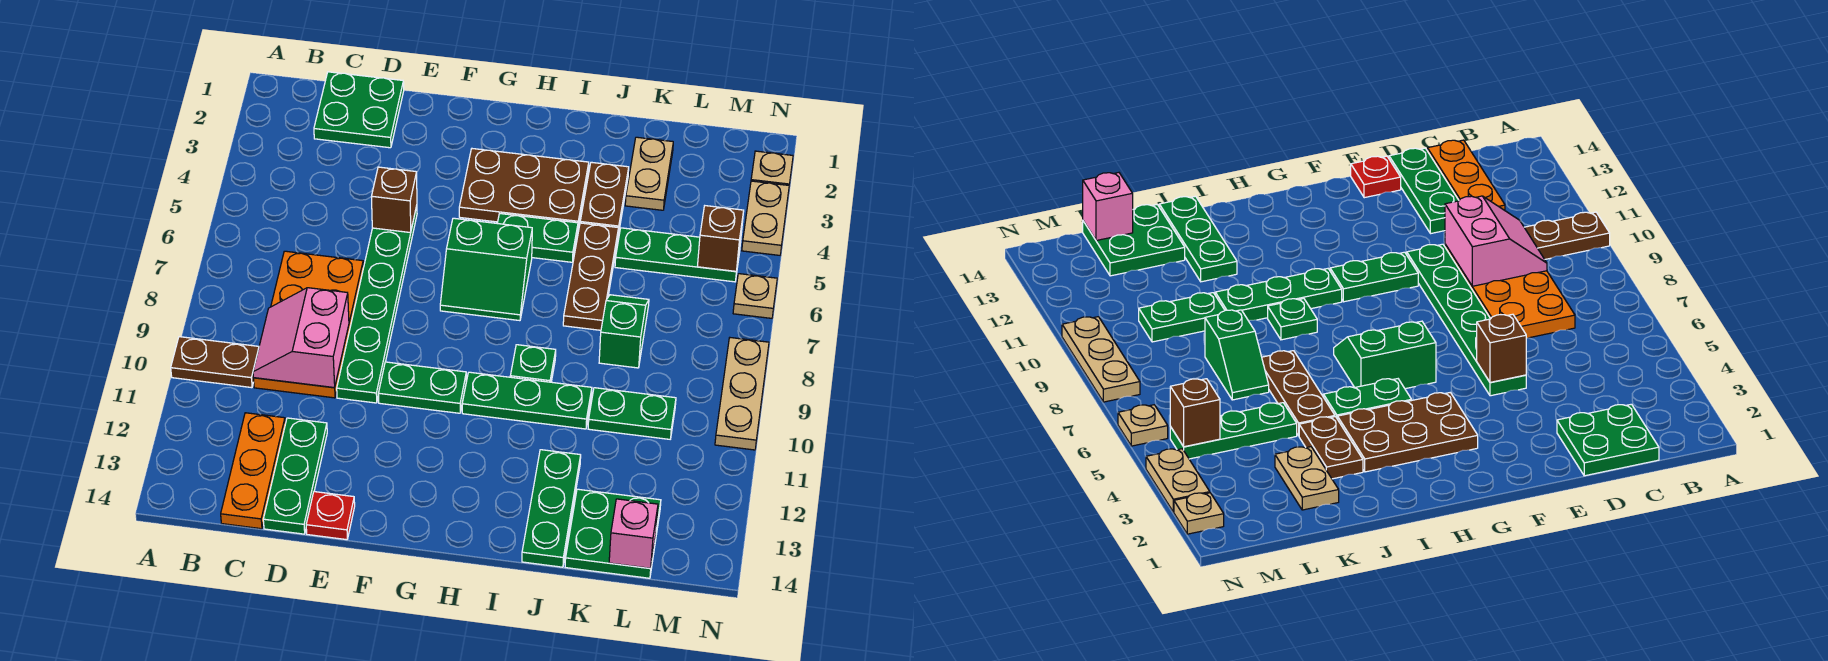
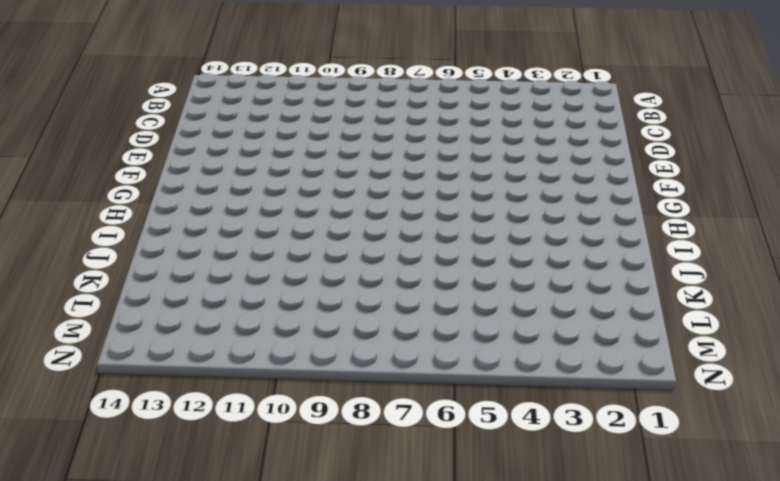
none -> brown plate A10:B10 level 1
none -> green plate C1:D2 level 1
none -> orange plate C7:D10 level 1

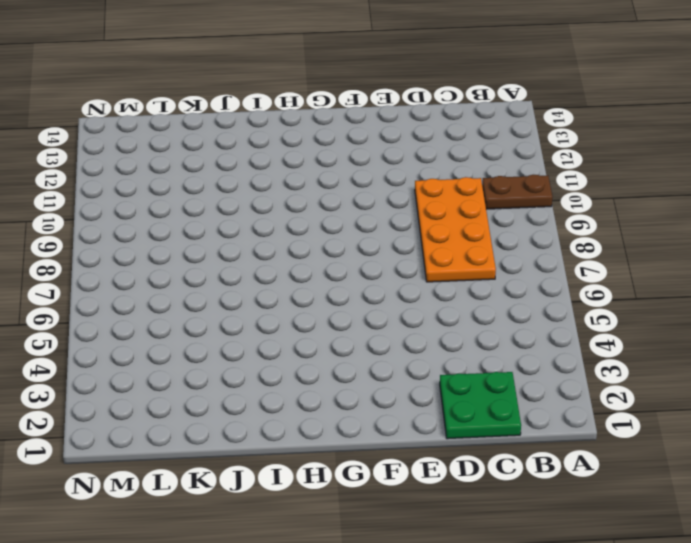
none -> orange plate C12:C14 level 1
none -> green plate D12:D14 level 1
none -> green plate E5:E10 level 1

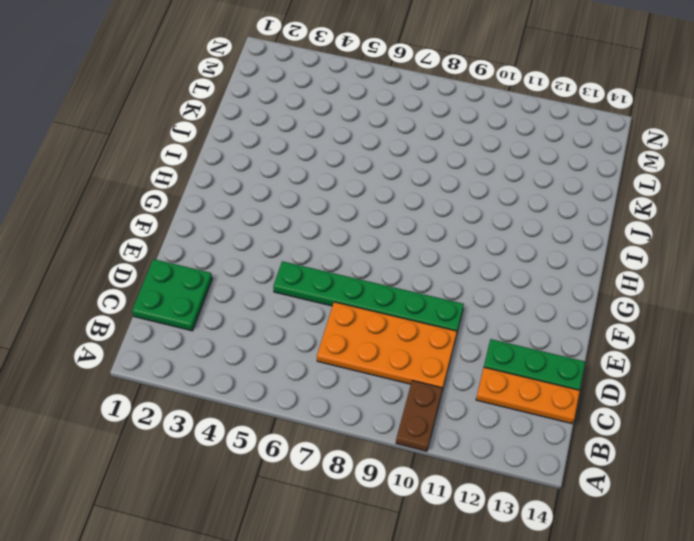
none -> red plate E14 level 1
none -> green plate F10:G10 level 1
none -> brown plate G3:I4 level 1

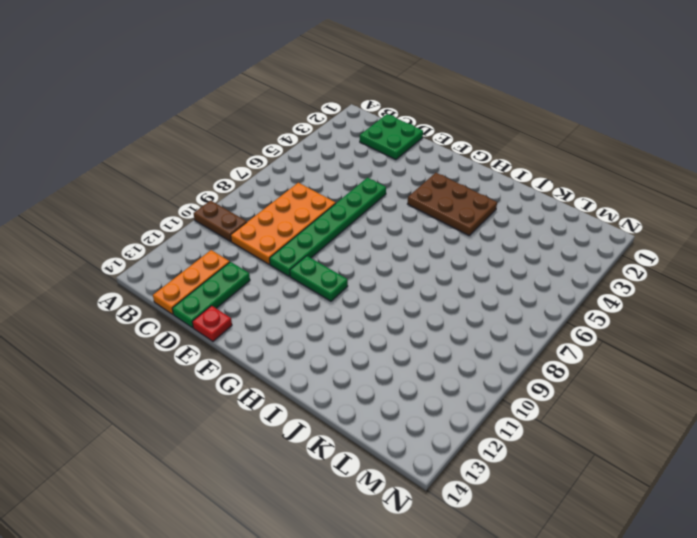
none -> green slope G6:H7 level 1 top 6
none -> green plate H5:I5 level 1
none -> green plate H10:J10 level 1

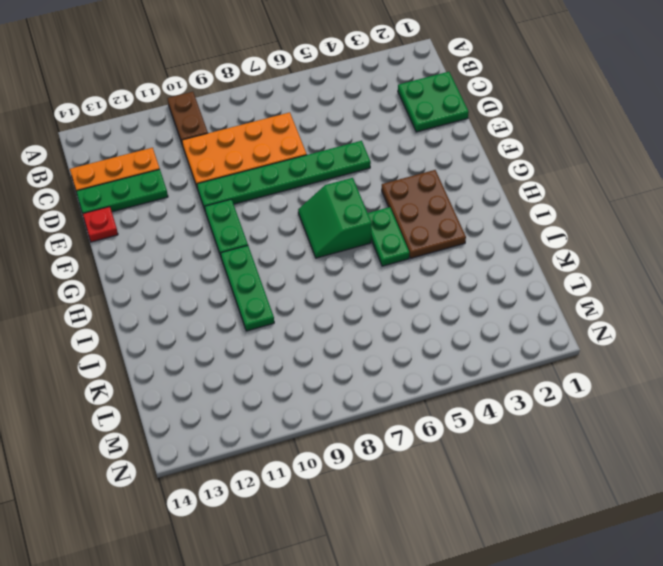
none -> green plate I9 level 1
none -> brown plate J3:J4 level 1
none -> brown plate J5:J7 level 1

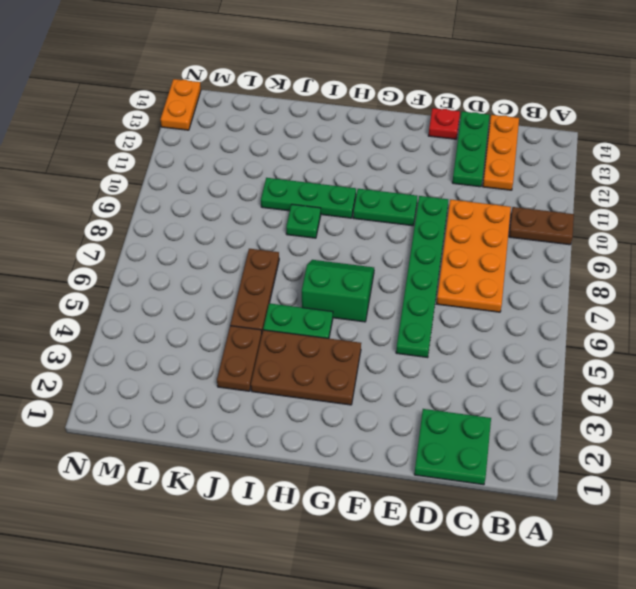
orange plate N13:N14 level 1 -> none
none -> green plate J12:J14 level 1
none -> tan plate K2:K3 level 1
none -> green plate K5:M5 level 1

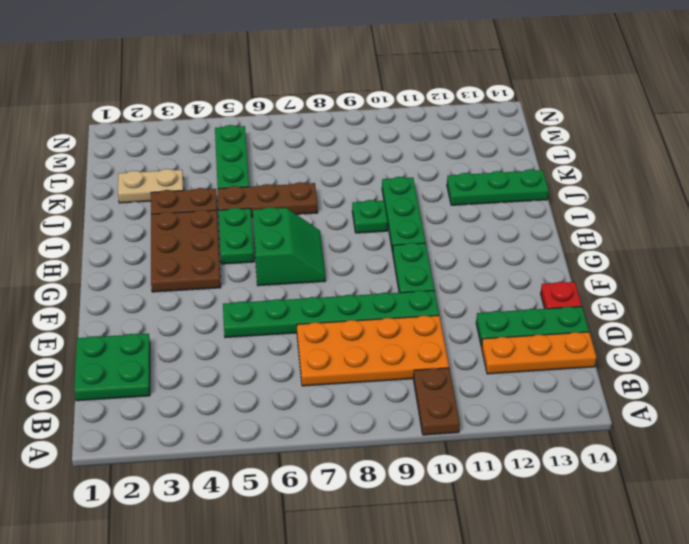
none -> green slope K7:K8 level 1 top 8
none -> green plate K10:L10 level 1
none -> green plate K13:L14 level 1

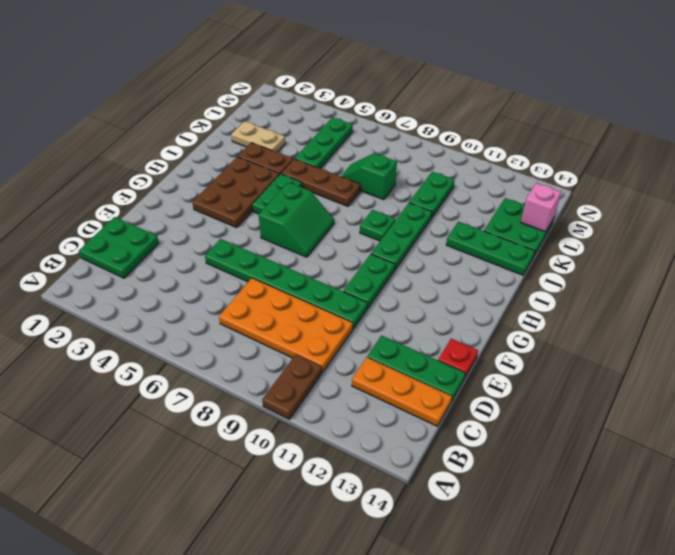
none -> tan plate N2 level 1
none -> tan plate N3:N4 level 1
none -> tan plate N6 level 1

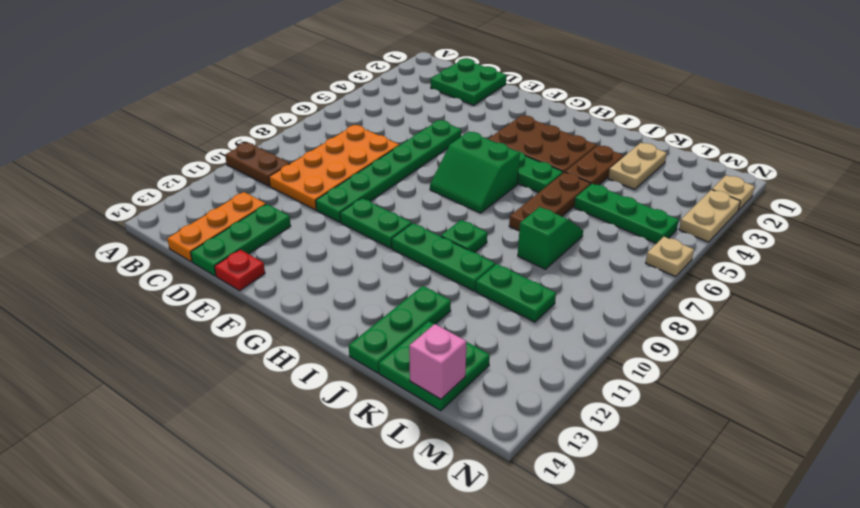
none -> tan plate N8:N10 level 1
none -> pink slope C9:D10 level 2 top D
none -> brown brick E5 level 2

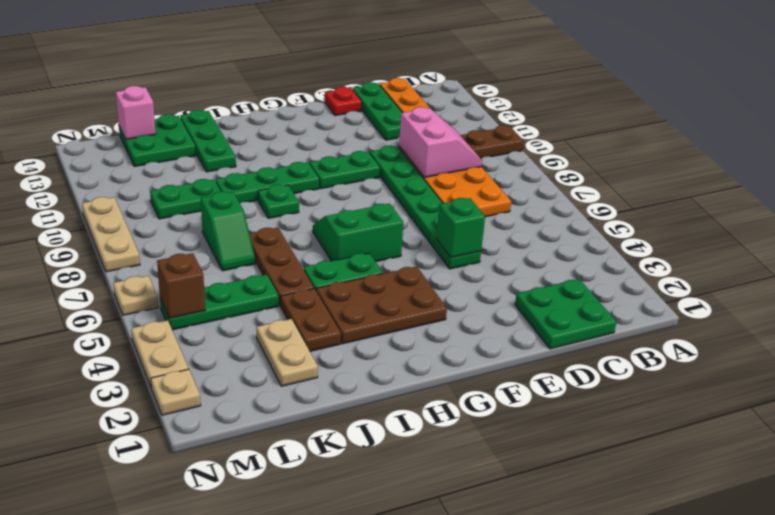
green brick E5 level 2 -> brown brick E5 level 2

